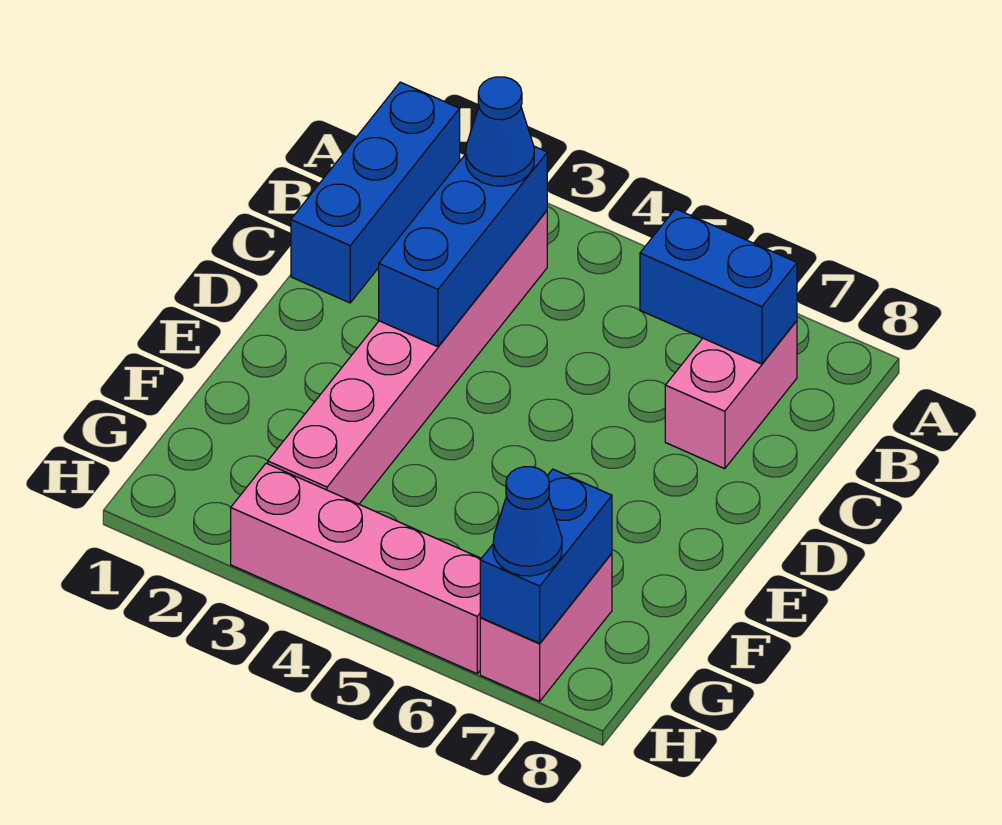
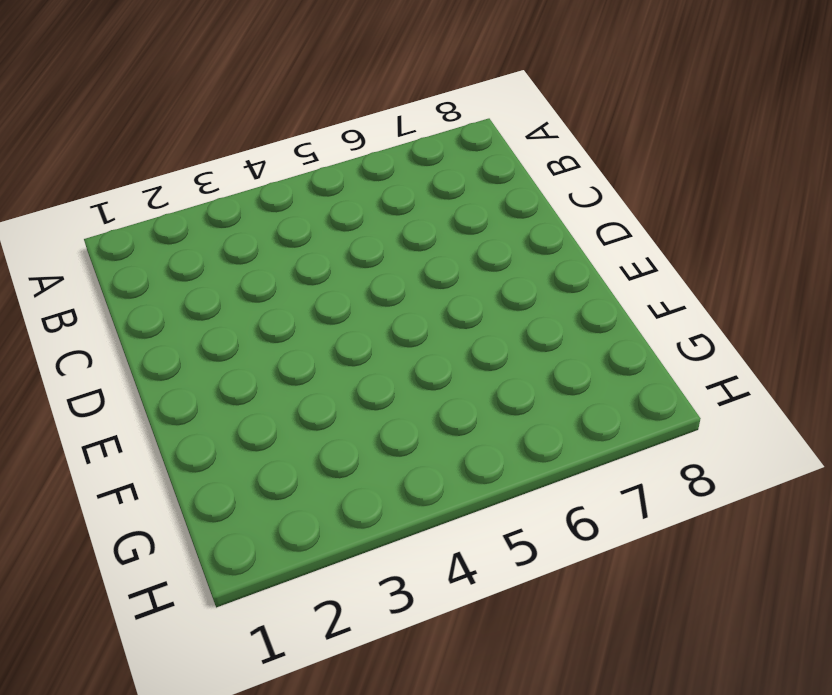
none -> blue brick A1:C1 level 1
none -> pink brick B3:G3 level 1

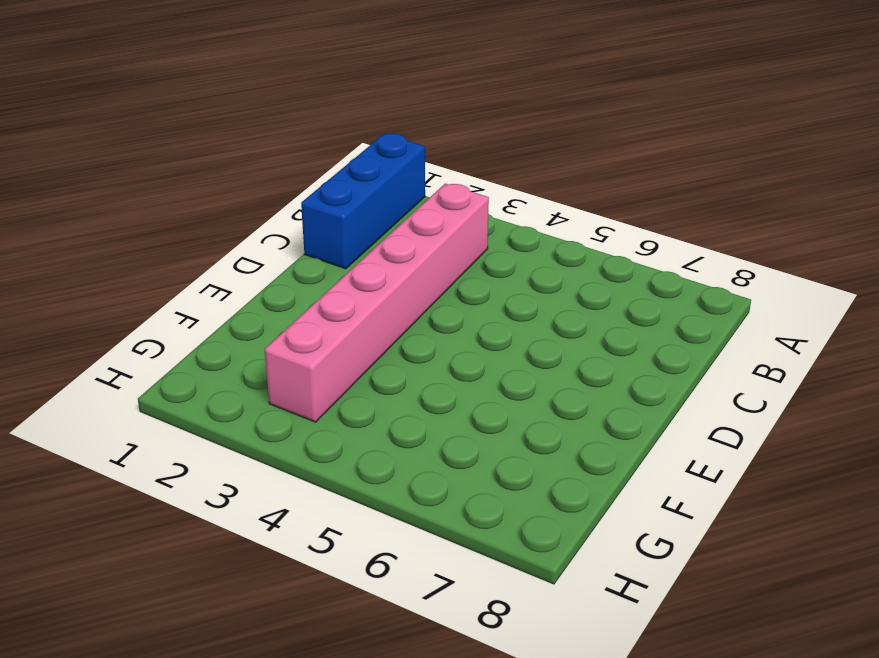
none -> pink brick B7:C7 level 1
none -> pink brick G7:H7 level 1

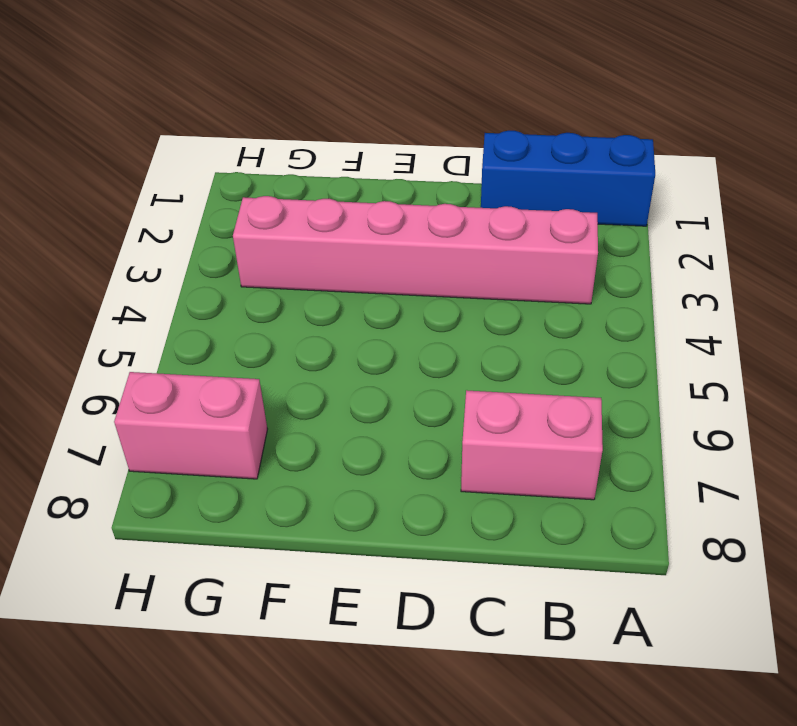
none -> pink brick H3:H6 level 1
none -> blue brick B3:D3 level 2

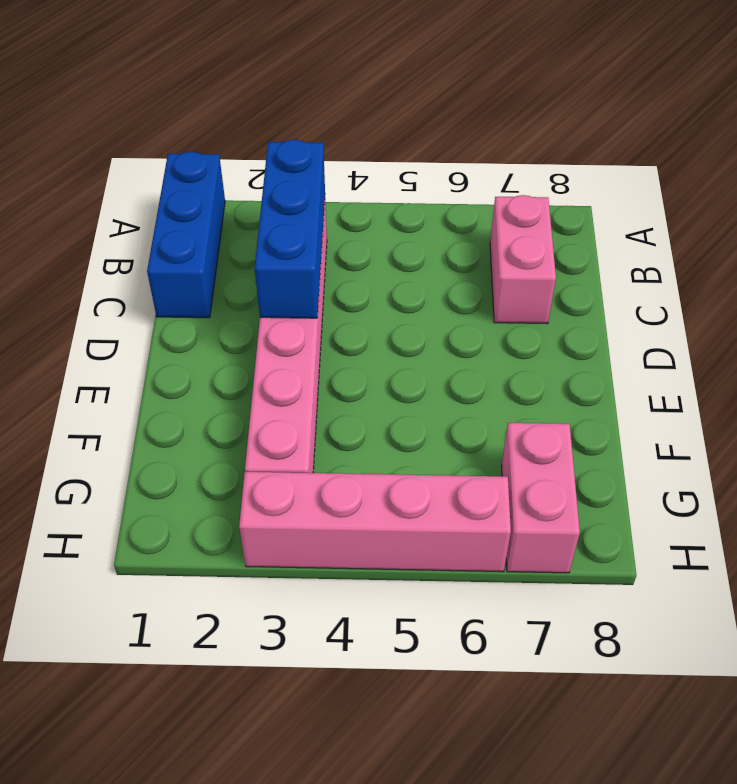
none -> blue brick B6:B7 level 2
none -> blue brick G7:H7 level 2

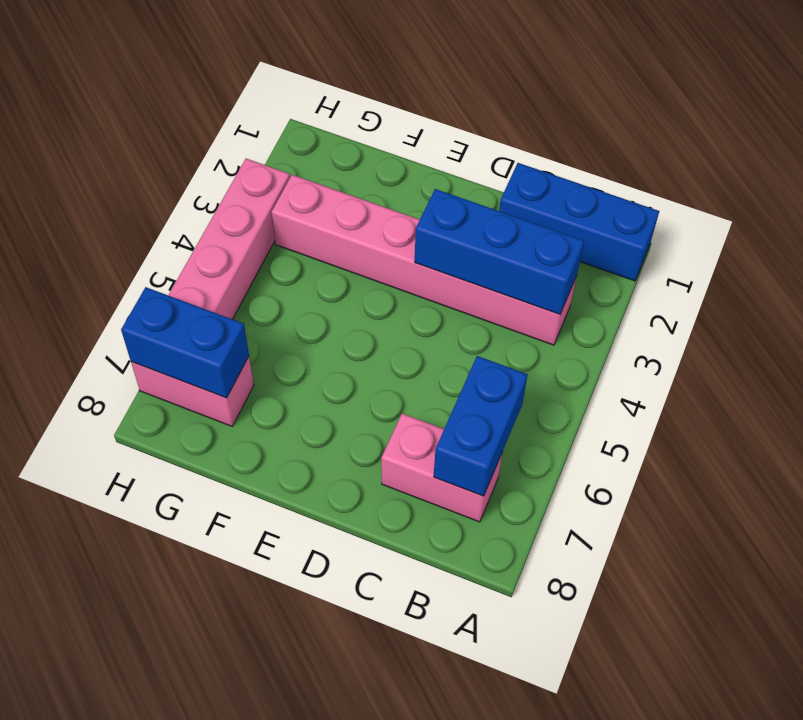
none -> blue cone B3 level 3
none -> blue cone H7 level 3

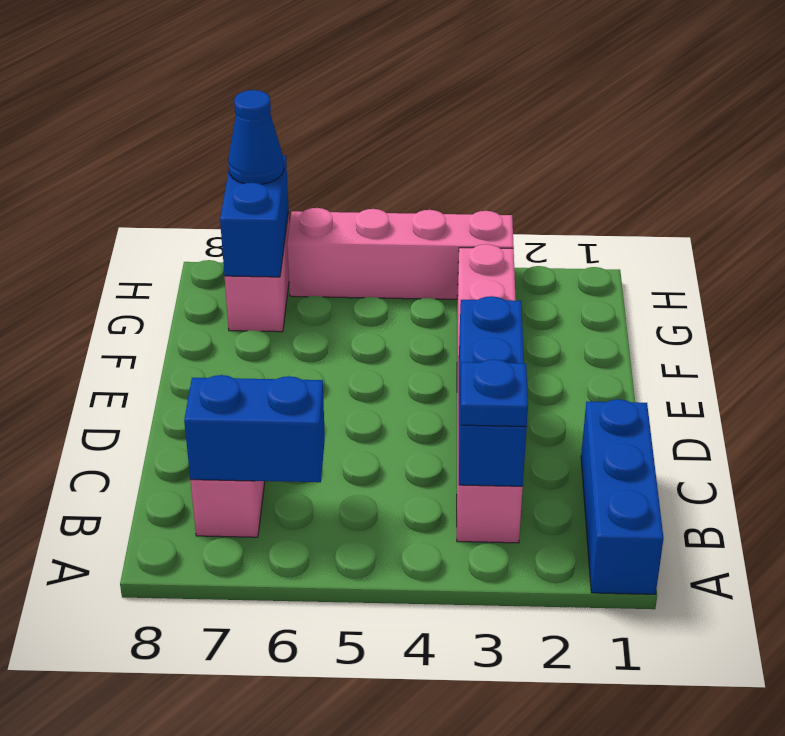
blue plate B3 level 3 -> blue cone B3 level 3

